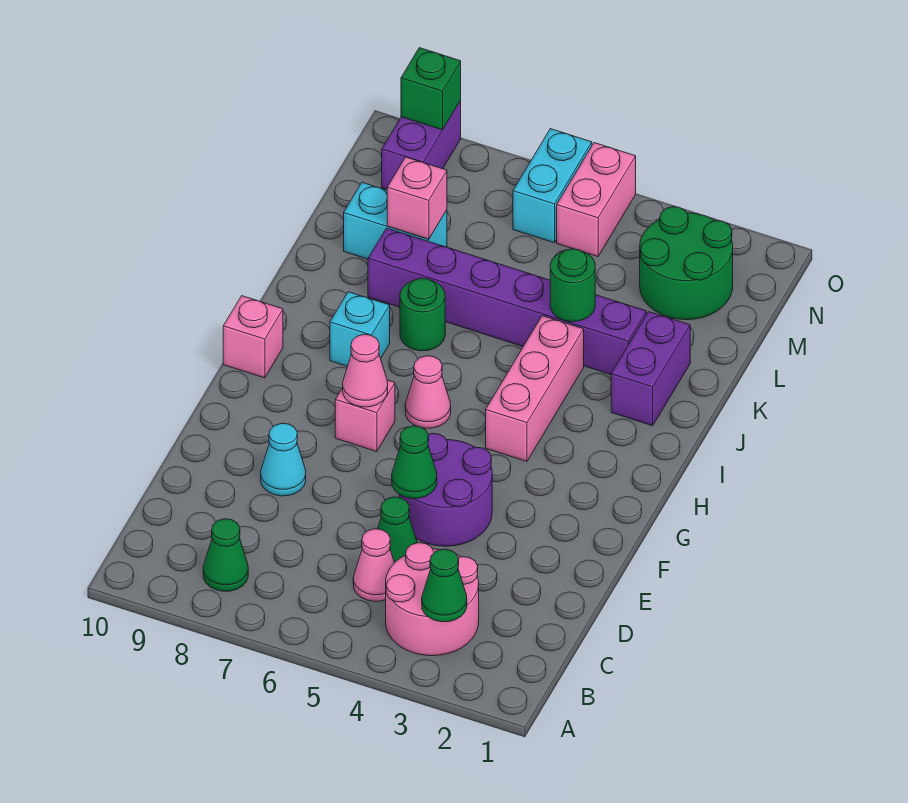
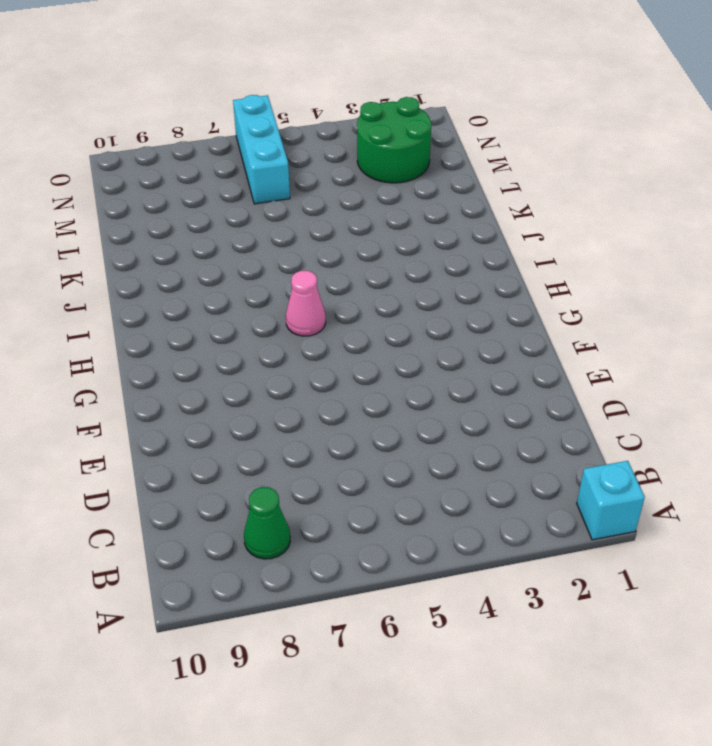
cyan brick A1 level 1 -> cyan brick I8 level 1
cyan brick M6:O6 level 1 -> cyan brick N6:O6 level 1
none -> pink round brick B3:C4 level 1
none -> pink cone C5 level 1
none -> green cone D5 level 1

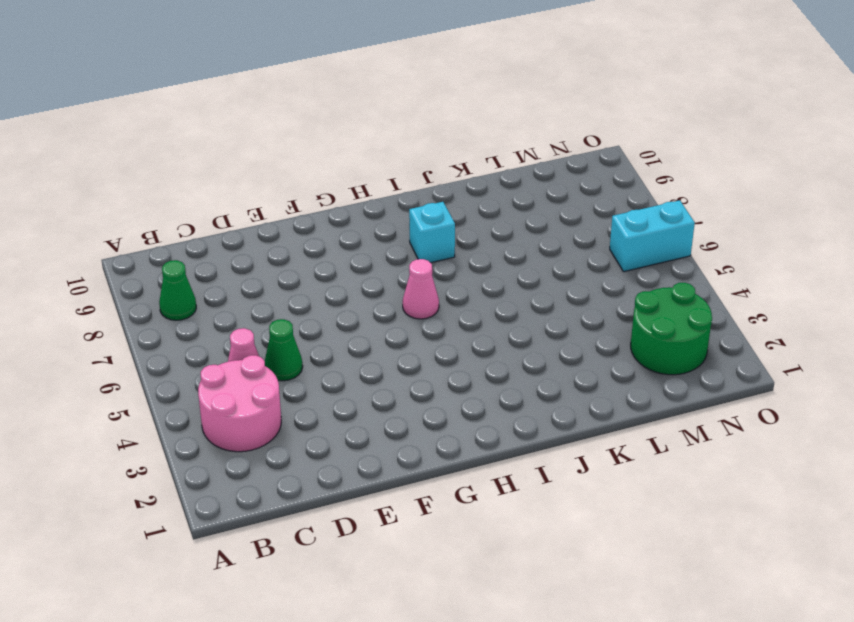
none -> purple round brick E4:F5 level 1
none -> cyan cone E8 level 1
none -> pink brick G7 level 1

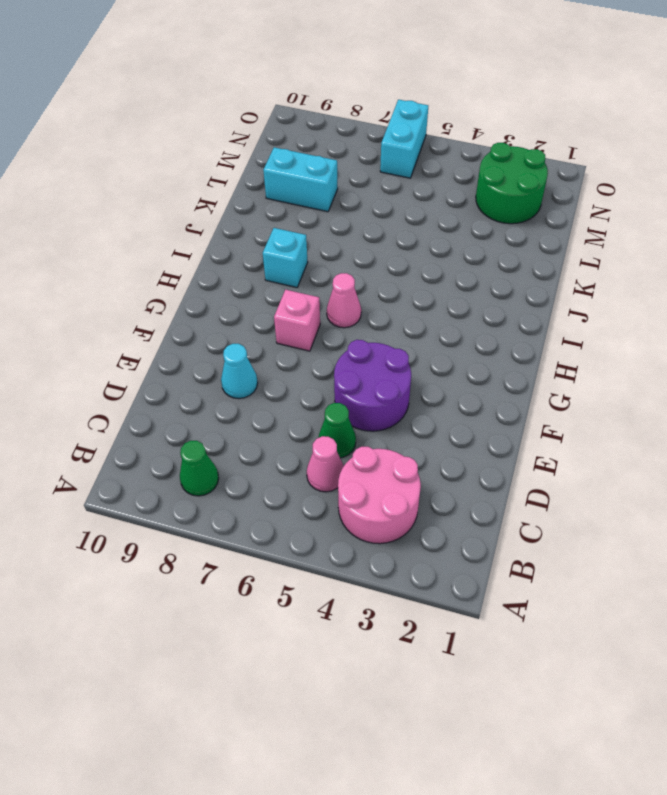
none -> pink brick H4:J4 level 1
none -> pink brick H10 level 1
none -> purple brick J2:K2 level 1

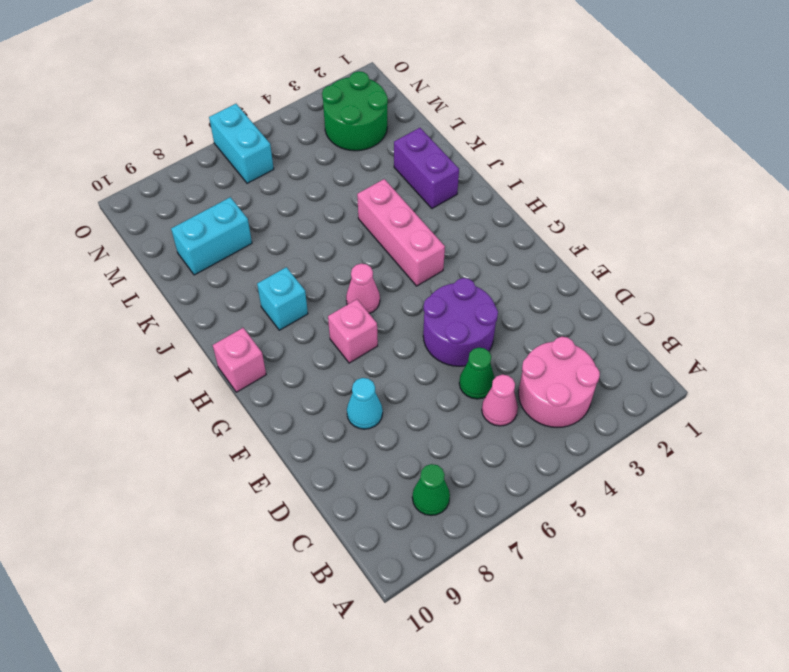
none -> green round brick J7 level 1
none -> purple brick K3:K8 level 1
none -> pink brick N5:O5 level 1

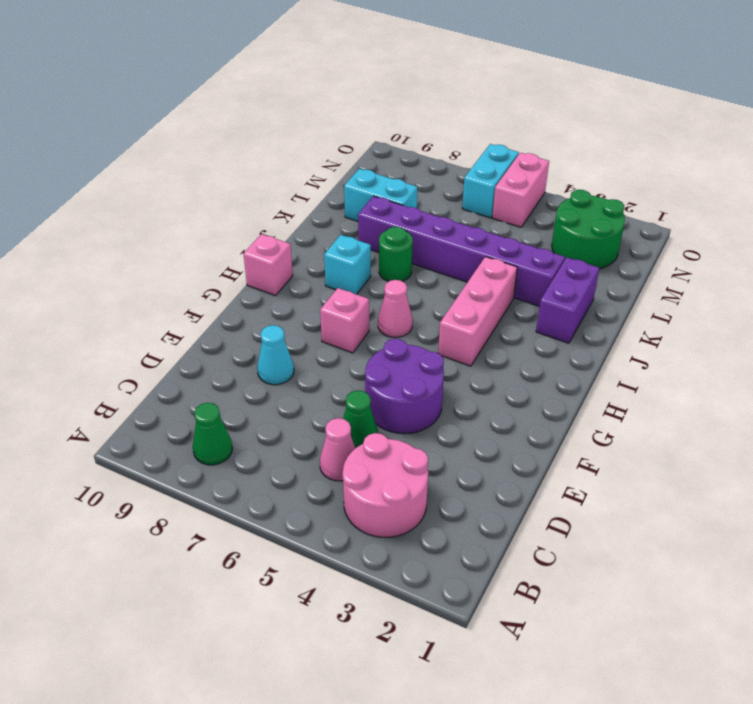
none -> purple brick N9:O9 level 1
none -> green cone B3 level 2
none -> green cone E5 level 2

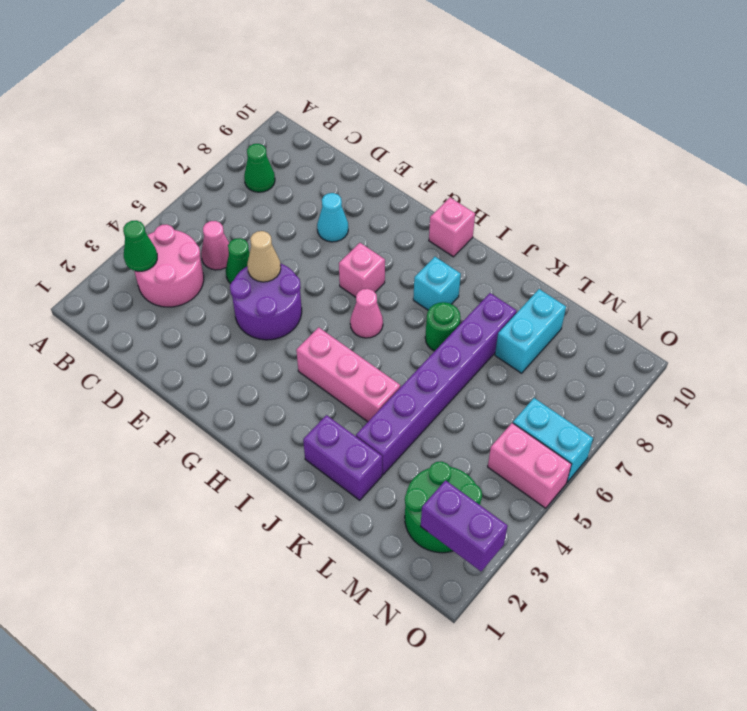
tan cone E5 level 2 -> green cone E5 level 2
purple brick N2:O2 level 2 -> purple brick N9:O9 level 1
none -> pink cone G7 level 2
none -> green round brick K4 level 2
none -> pink brick L8 level 2

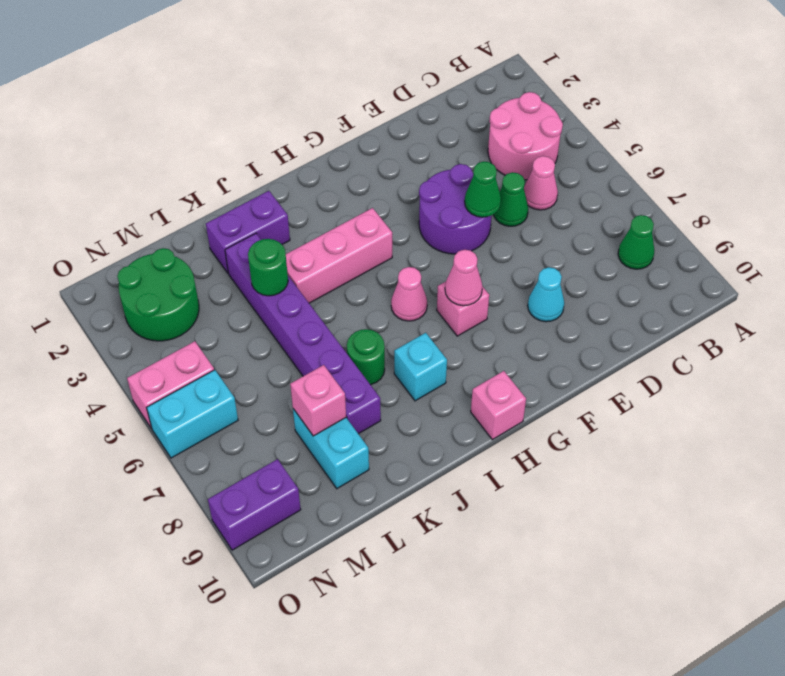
none -> green cone B3 level 2
none -> green brick O9 level 2

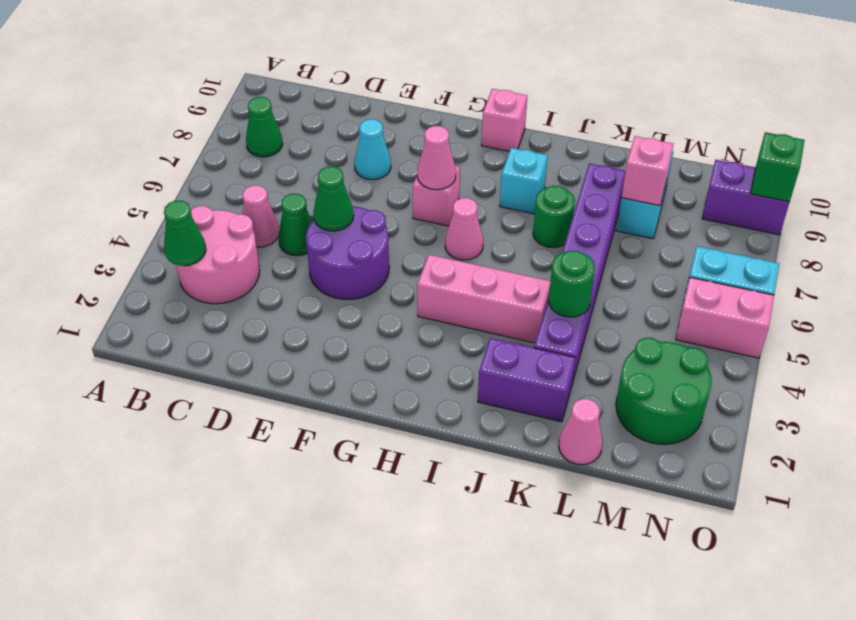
pink cone L1 level 1 -> none

